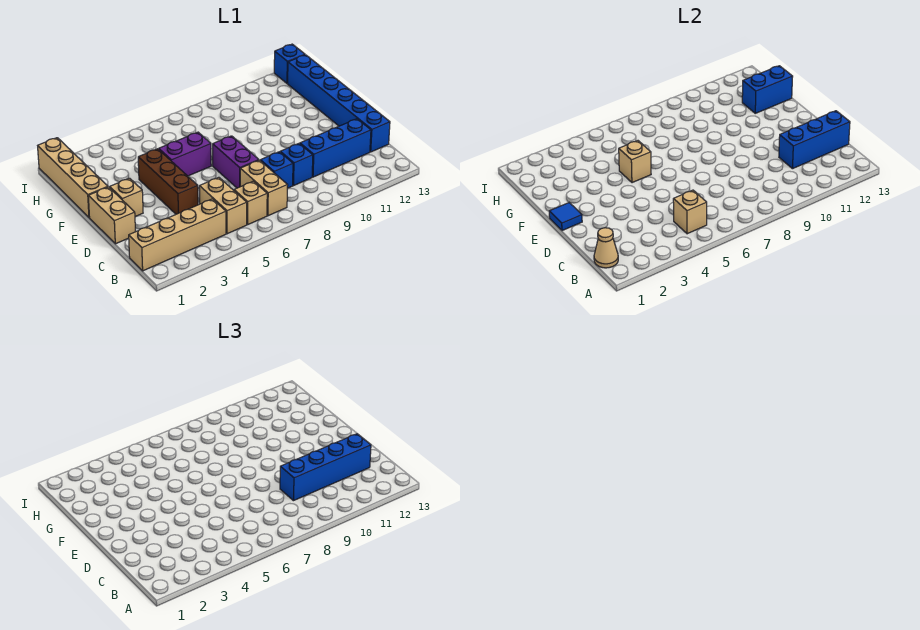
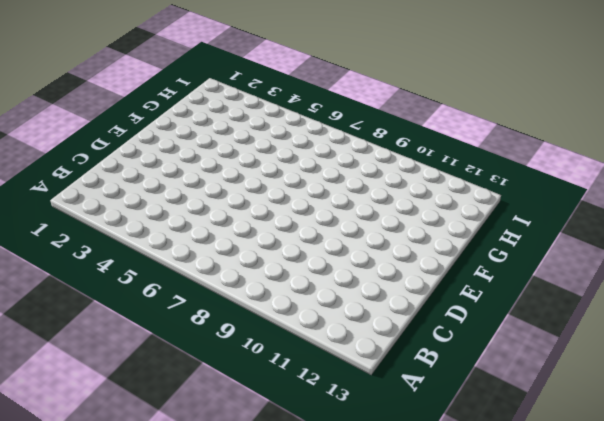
none -> tan brick B1:B4 level 1
none -> tan brick B5:C5 level 1
none -> tan brick B6 level 1

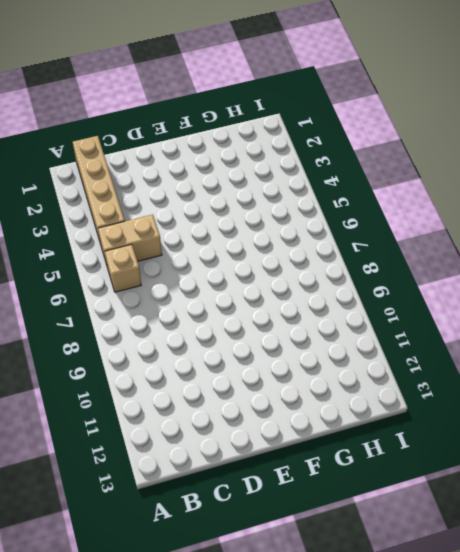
none -> tan brick B7:C7 level 1
none -> blue brick C8 level 1
none -> blue brick C9 level 1

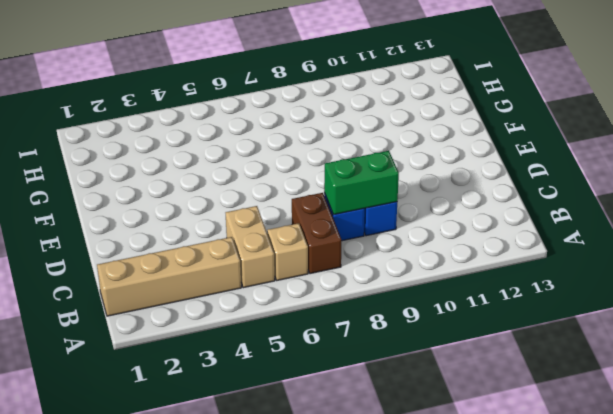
brown brick B7:C7 level 1 -> tan brick B7:C7 level 1
green brick C8:C9 level 2 -> none
none -> blue brick C10:C12 level 1
none -> blue brick C13:H13 level 1
none -> tan brick D1:E1 level 1

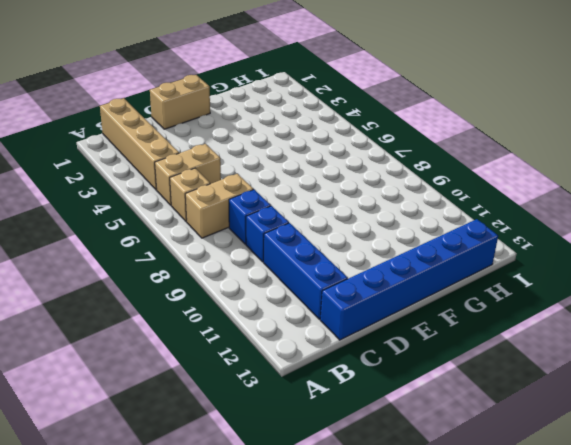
none -> brown brick D4:F4 level 1
none -> purple brick D7:E7 level 1
none -> tan brick E2 level 1

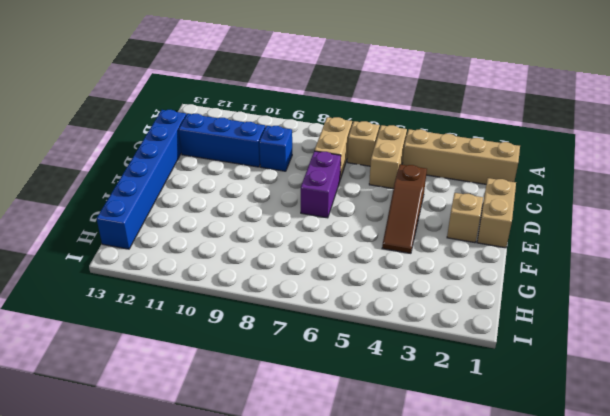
brown slope D4:F4 level 1 top D -> brown brick D4:F4 level 1
none -> blue brick C8 level 1
none -> tan brick F1:I1 level 1
none -> purple brick F5:F6 level 1

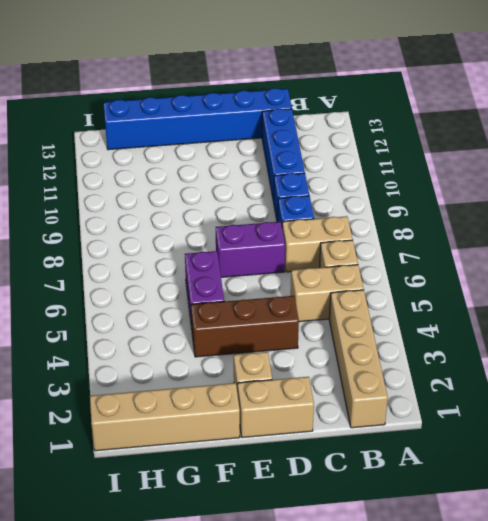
none -> blue brick I13 level 1
none -> tan cone B1 level 2
none -> tan brick B5 level 2

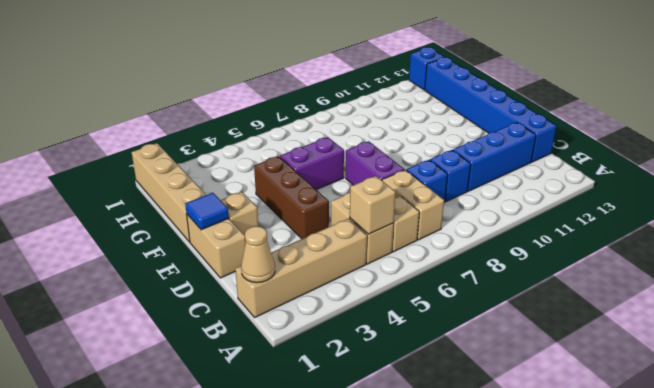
none -> blue brick C11:C13 level 2
none -> tan brick F5 level 2
none -> blue brick G12:G13 level 2

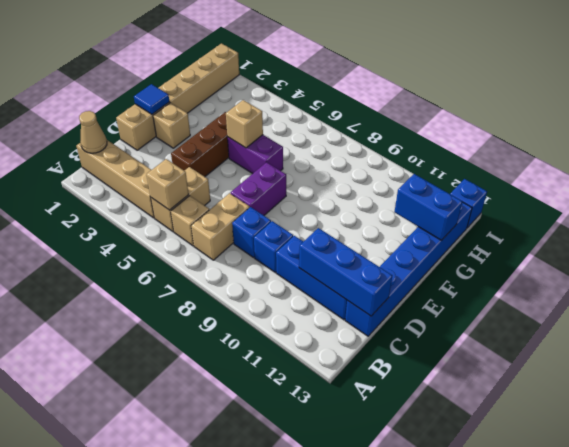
none -> blue brick C9:C12 level 3

